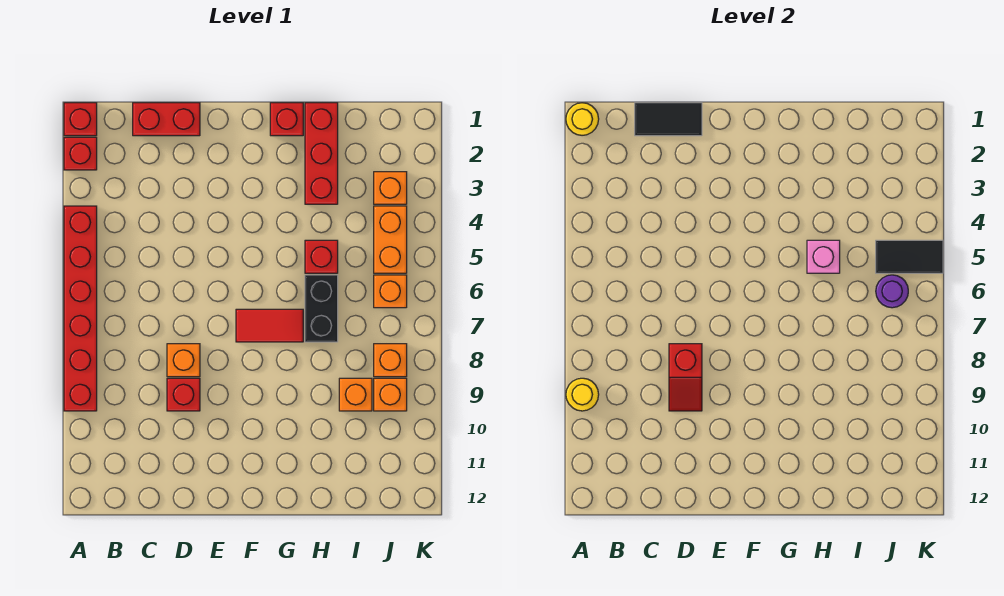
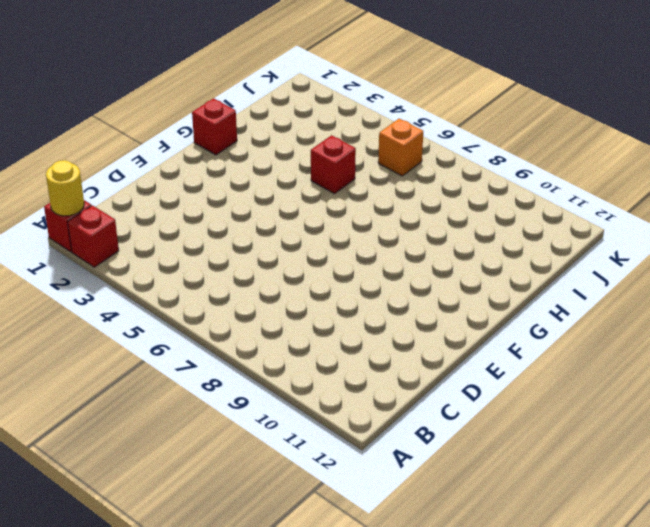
none -> red brick A4:A9 level 1
none -> red brick C1:D1 level 1
none -> orange brick D8 level 1

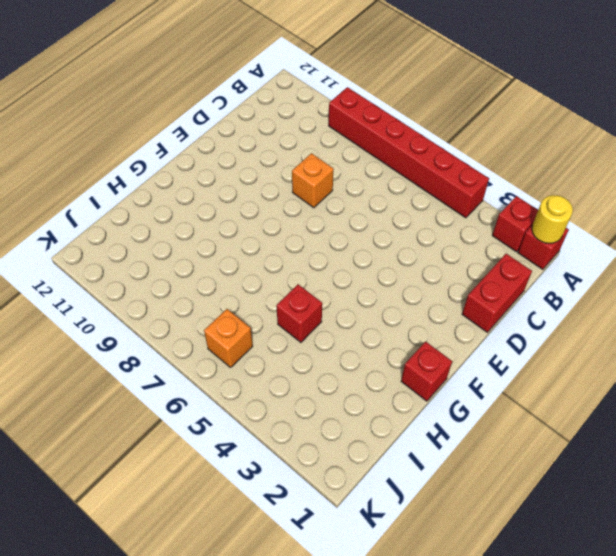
none -> red brick D9 level 1
none -> red tile F7:G7 level 1
none -> red brick H1:H3 level 1

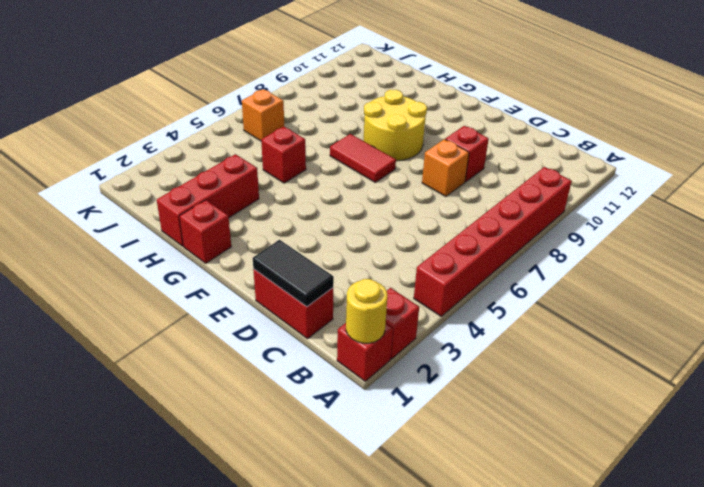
yellow round brick F8:G9 level 1 -> none
none -> black brick H6:H7 level 1
none -> orange brick I9 level 1
none -> orange brick J3 level 1

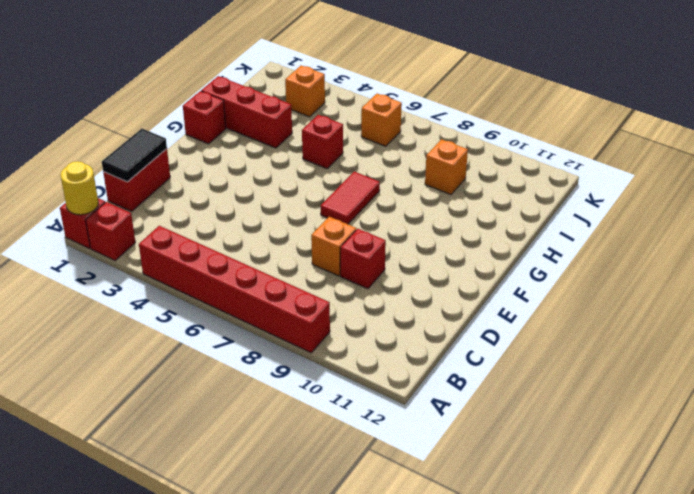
none -> black brick H6:H7 level 1
none -> orange brick J4:J5 level 1
none -> orange brick J8 level 1

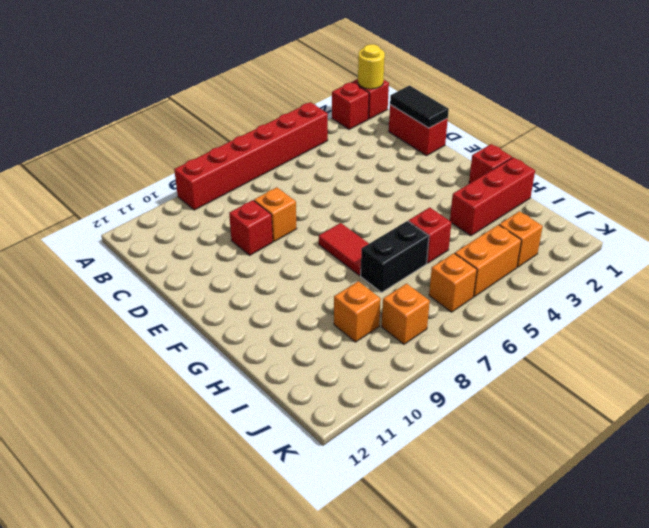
none -> orange brick J9 level 1
none -> yellow round brick A9 level 2
none -> red slope D8:D9 level 2 top 8

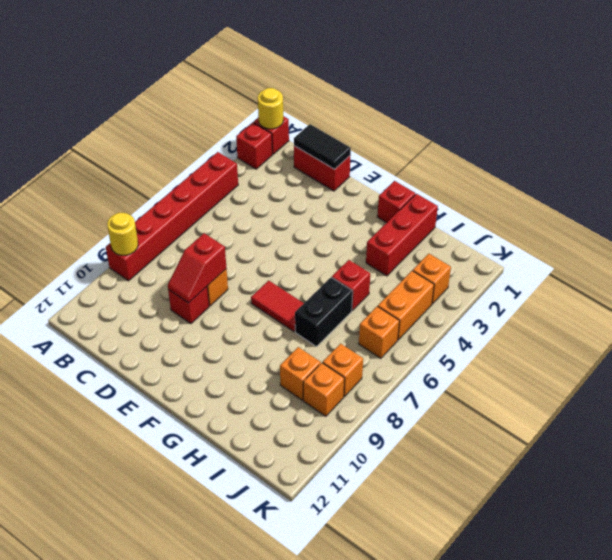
none -> pink brick H5 level 2
none -> black tile J5:K5 level 2
none -> purple round brick J6 level 2

